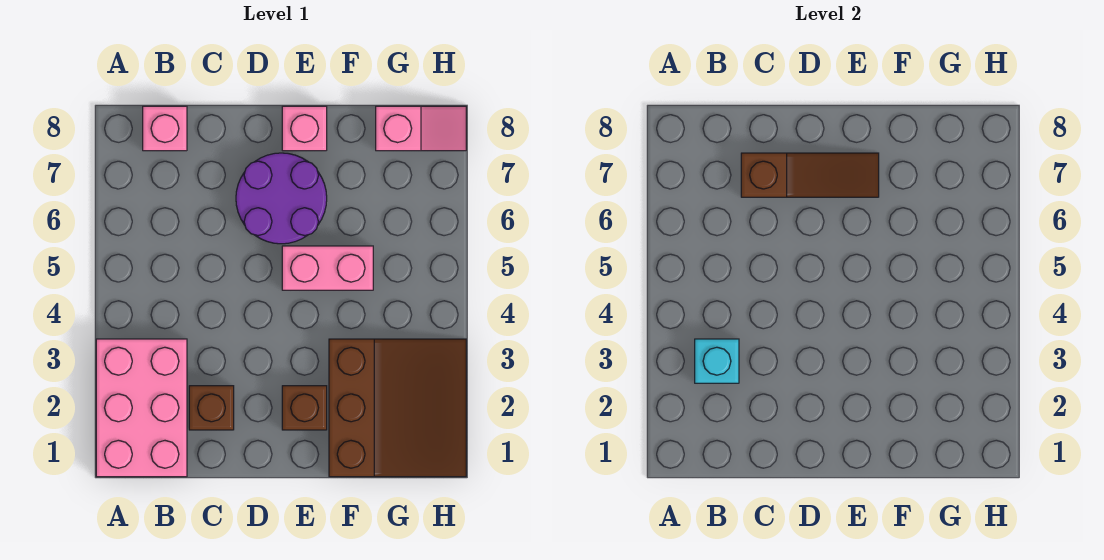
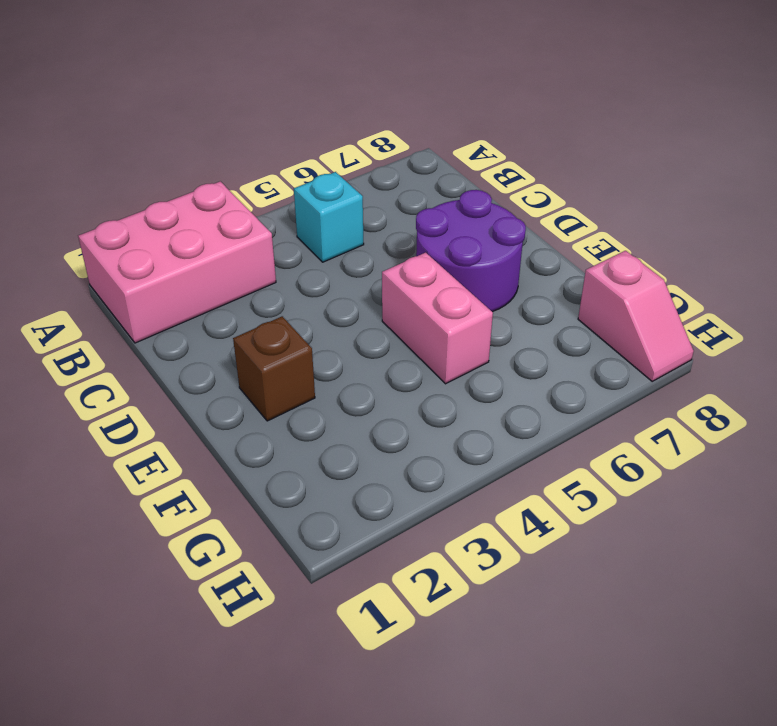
cyan brick B5 level 1 -> cyan brick B3 level 2
none -> pink brick B8 level 1
none -> brown brick C2 level 1

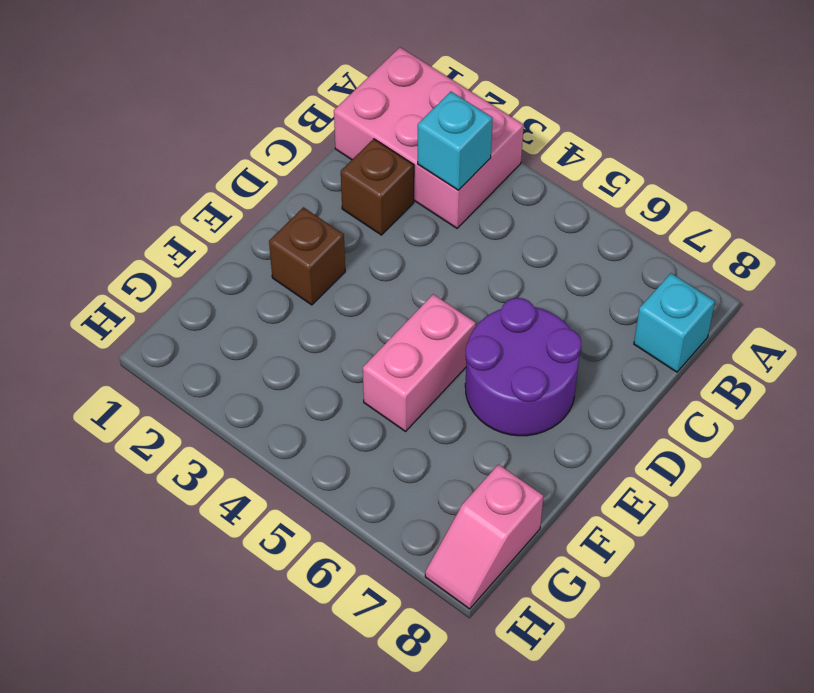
cyan brick B8 level 1 -> pink brick B8 level 1
none -> pink brick E8 level 1
none -> brown slope F1:H3 level 1 top F

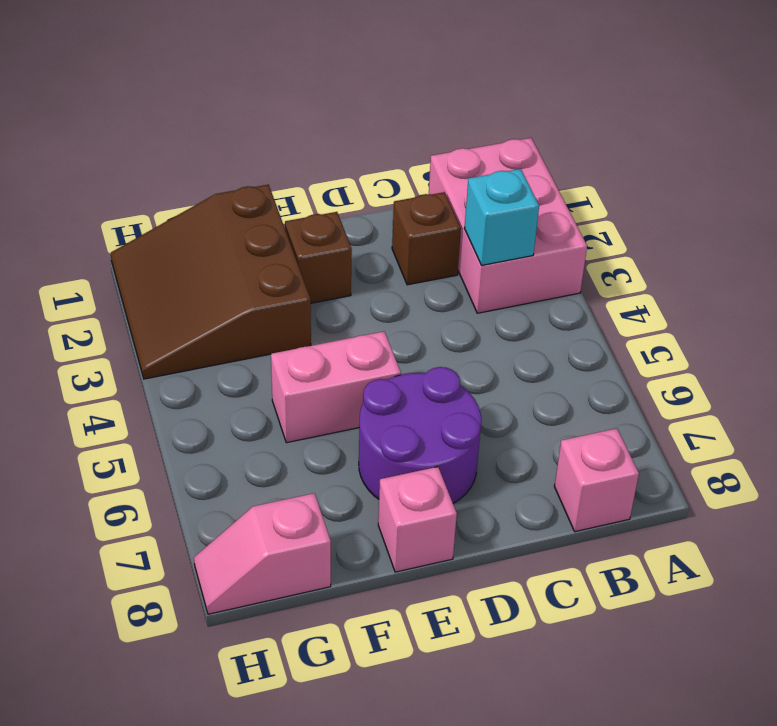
none -> brown slope C7:E7 level 2 top C

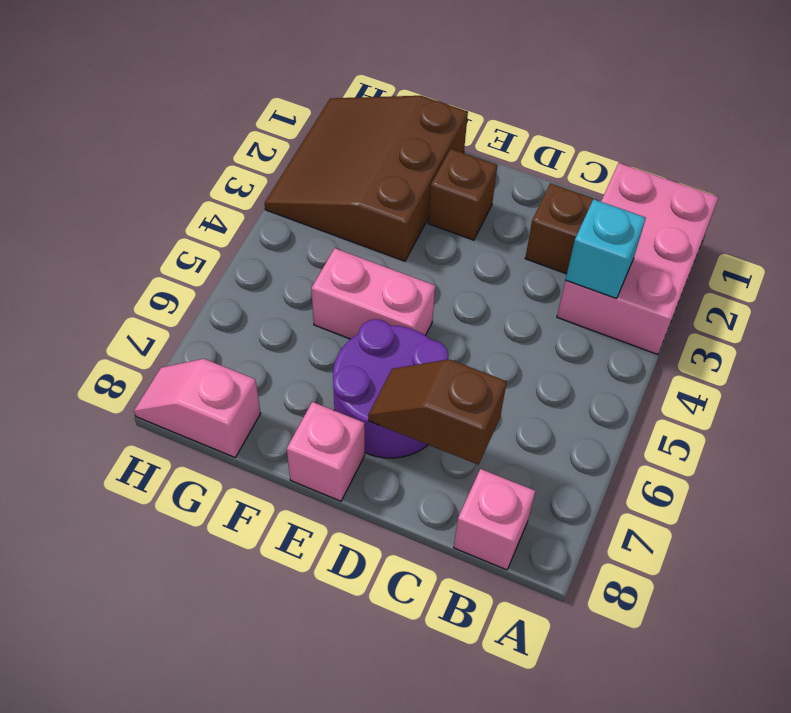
brown slope C7:D7 level 2 top C -> brown slope C7:E7 level 2 top C

